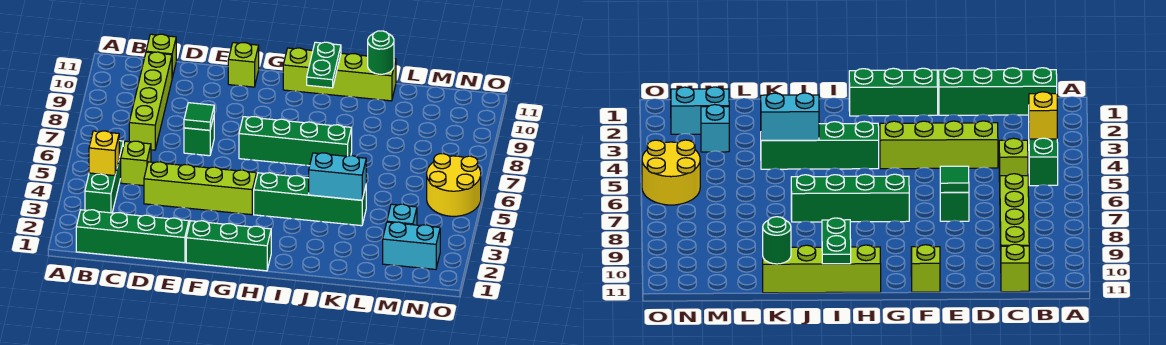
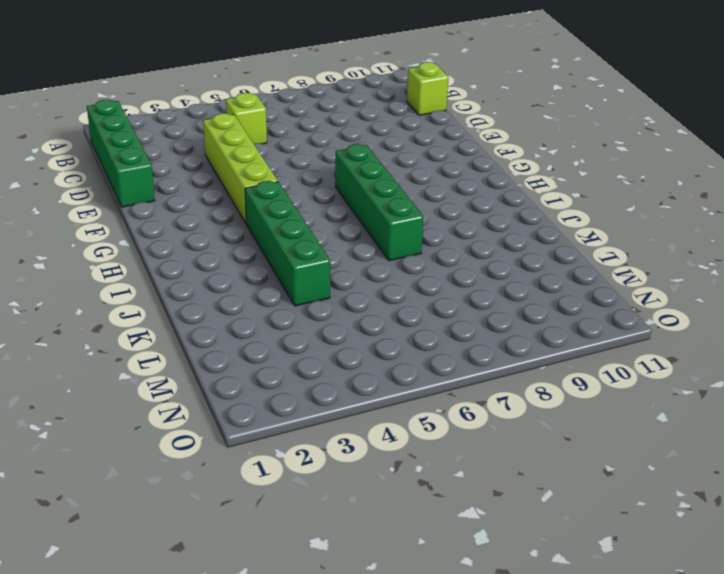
none -> green brick B3:B5 level 1
none -> lime brick C7:C10 level 1
none -> green brick E7 level 1

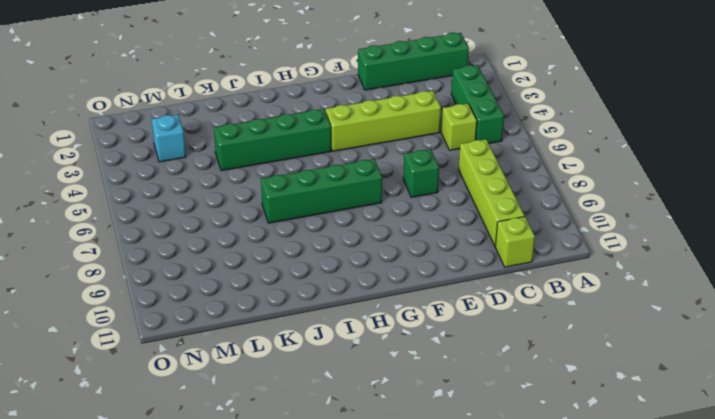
none -> green brick F1:H1 level 1
none -> lime brick F11 level 1
none -> lime brick H11:K11 level 1

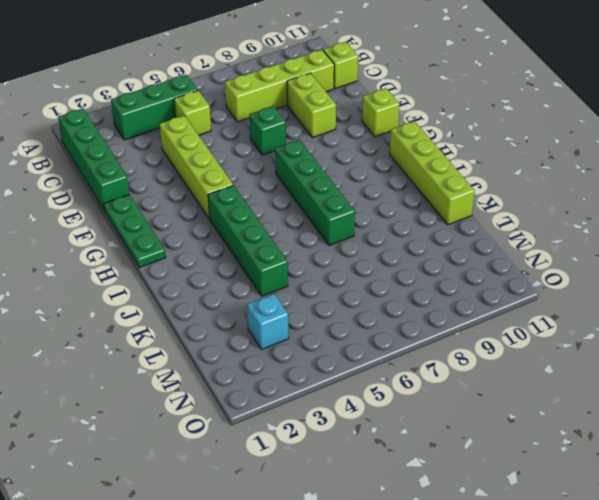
lime brick D9:E9 level 1 -> none
green plate F1:H1 level 1 -> green brick F1:H1 level 1
none -> cyan brick M2:N2 level 1
none -> yellow round brick N5:O6 level 1
none -> yellow brick B4 level 2

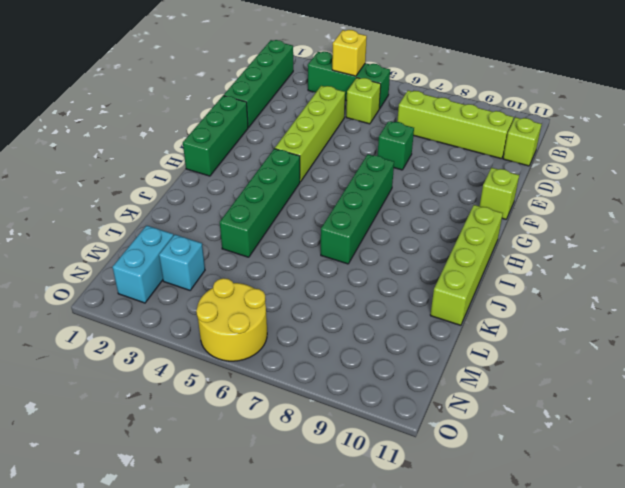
none -> green tile E7 level 2
none -> green plate I10:I11 level 2
none -> cyan brick J4:K4 level 2

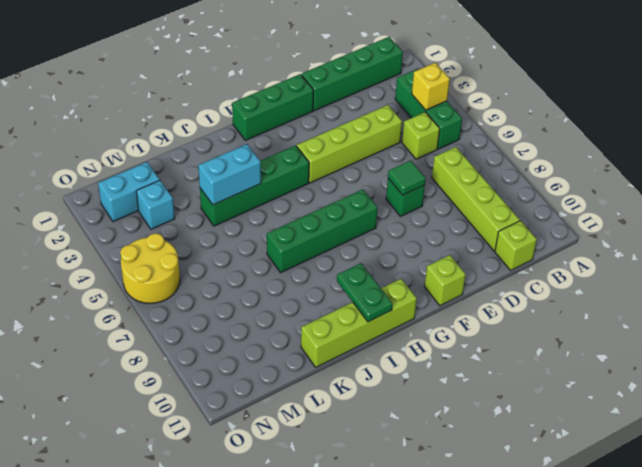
none -> green round brick K11 level 2

